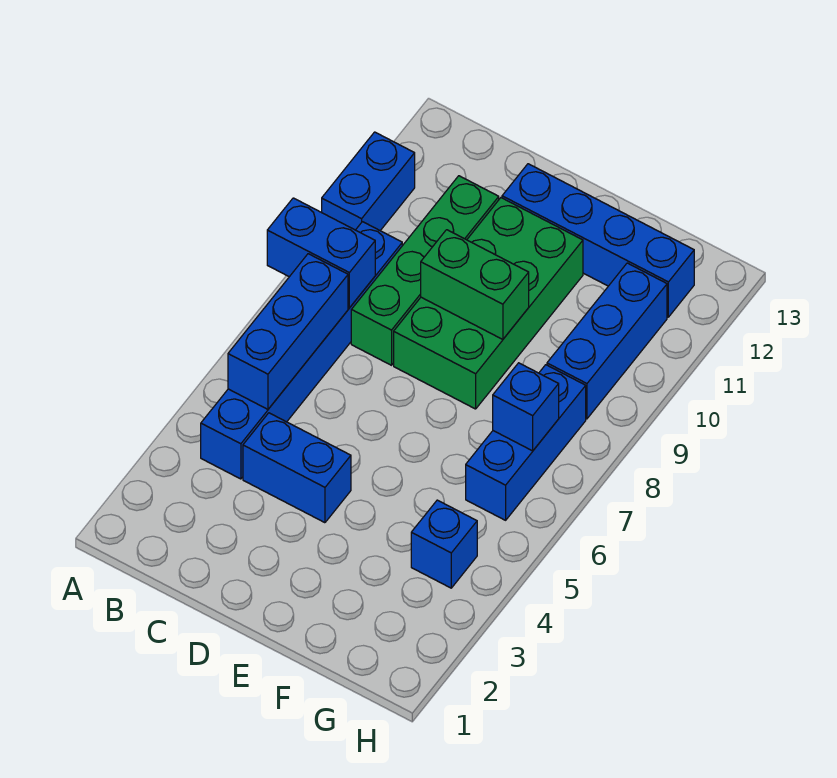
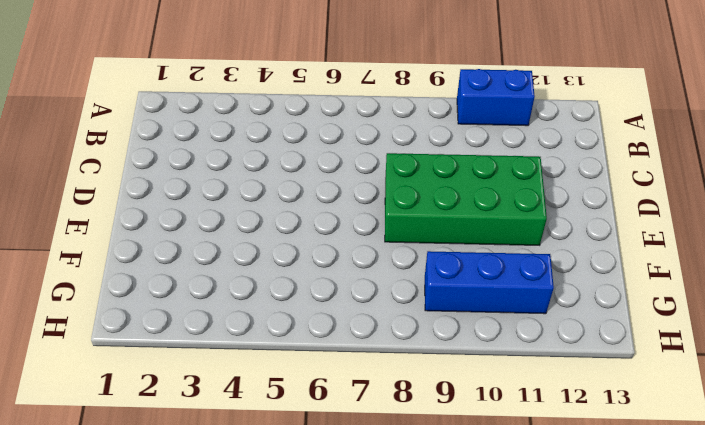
none -> blue brick B4:B9 level 1
none -> blue brick C4:D4 level 1
none -> green brick C8:C11 level 1

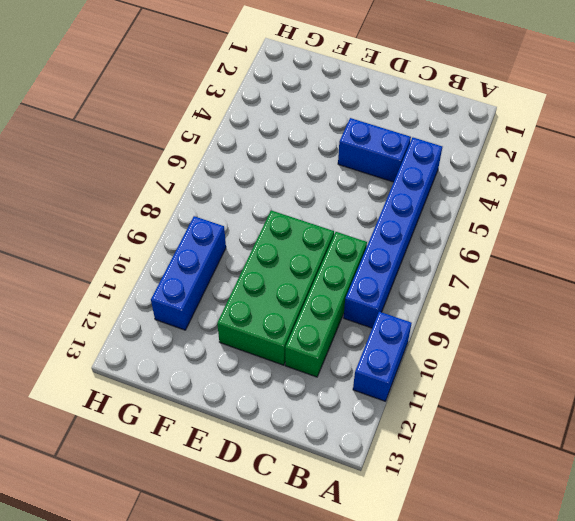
none -> blue brick D12:G12 level 1
none -> blue brick G4 level 1
none -> blue brick G6:G8 level 1

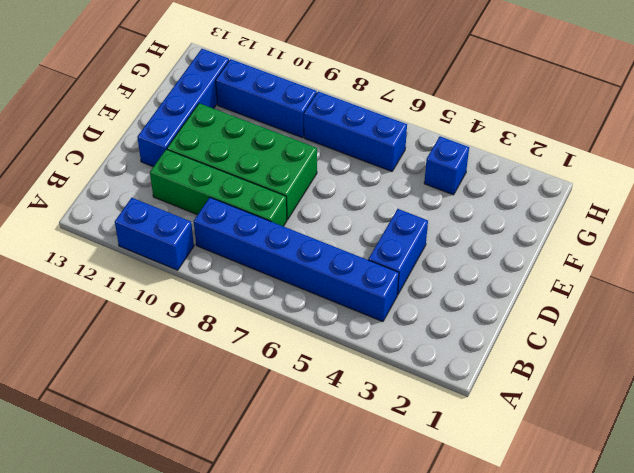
none -> blue brick A8:B8 level 2
none -> blue brick B5:B7 level 2
none -> green brick D9:E9 level 2

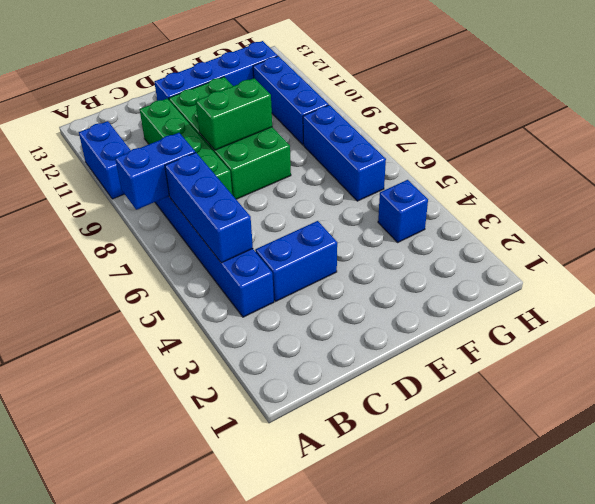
none -> blue brick G7 level 2

